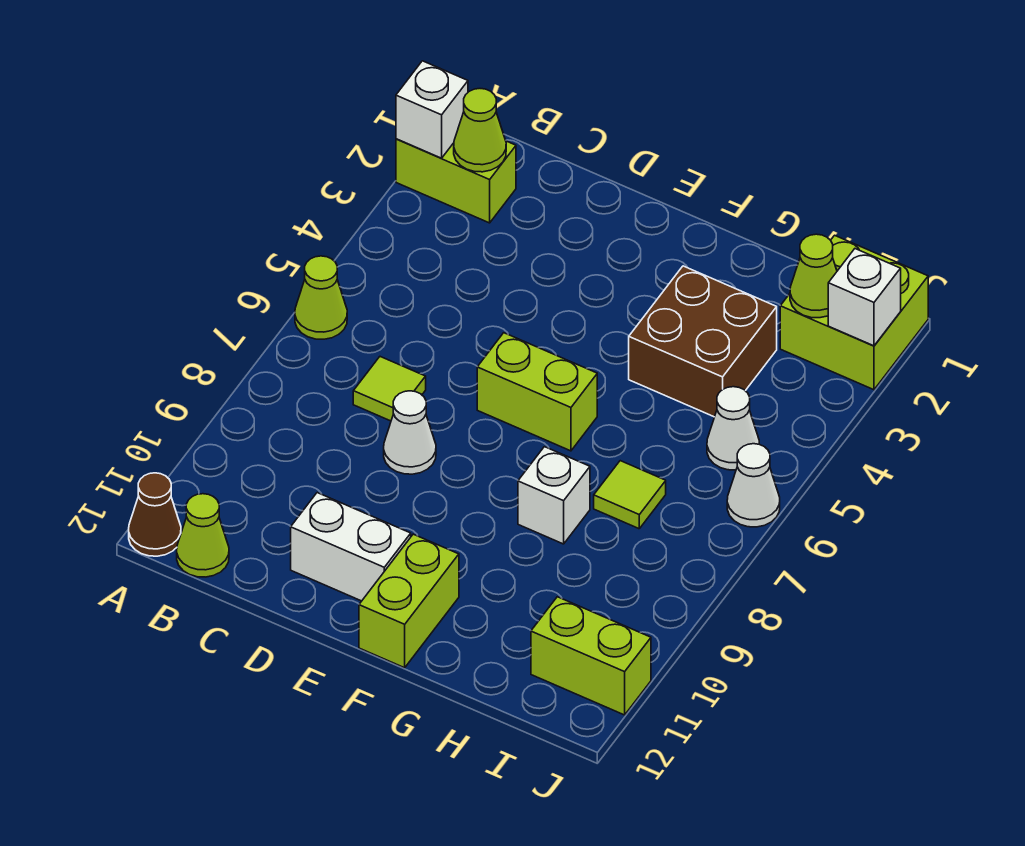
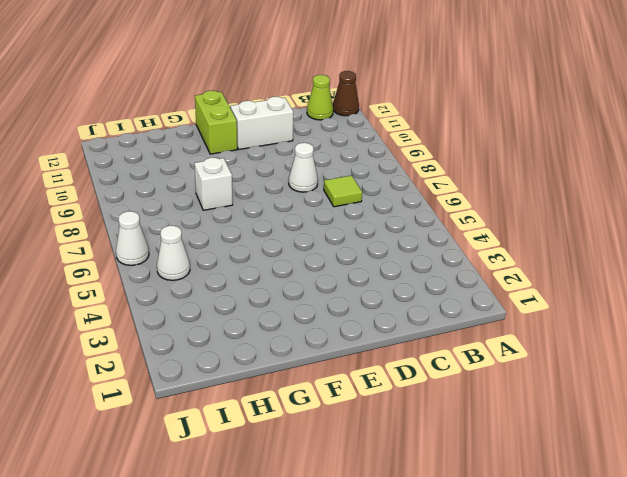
none -> lime brick A2:B2 level 1
none -> lime cone A6 level 1
none -> lime brick E6:F6 level 1

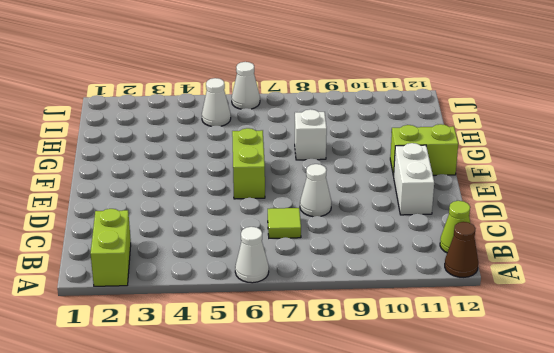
white cone A6 level 1 -> lime cone A6 level 1
none -> brown brick G3:H4 level 1
none -> lime tile H7 level 1
none -> lime brick I1:J2 level 1

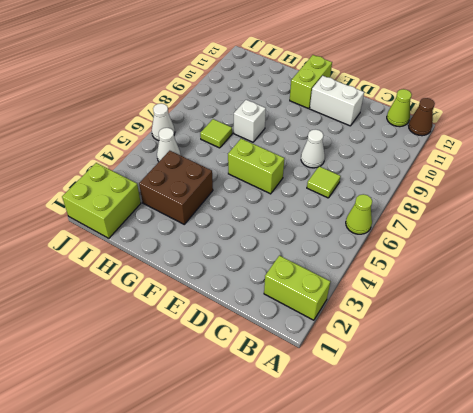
none -> lime brick I11:J11 level 1
none -> white brick A2 level 2
none -> lime cone B2 level 2

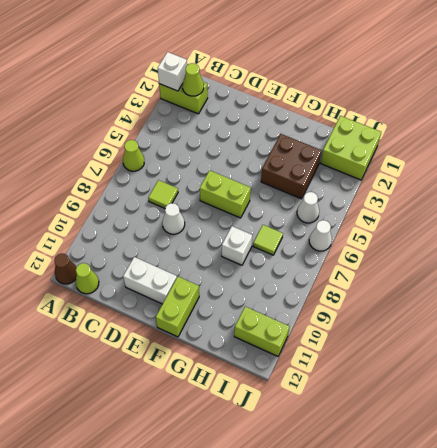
none -> lime cone I2 level 2
none -> white brick J2 level 2

